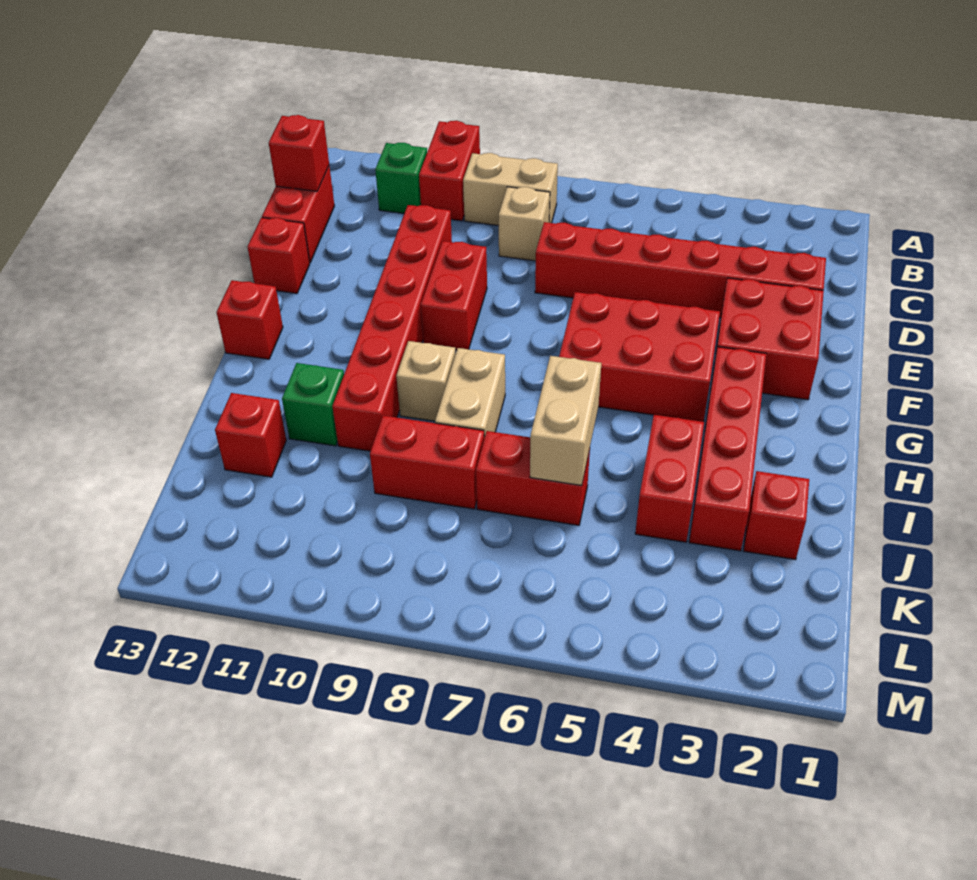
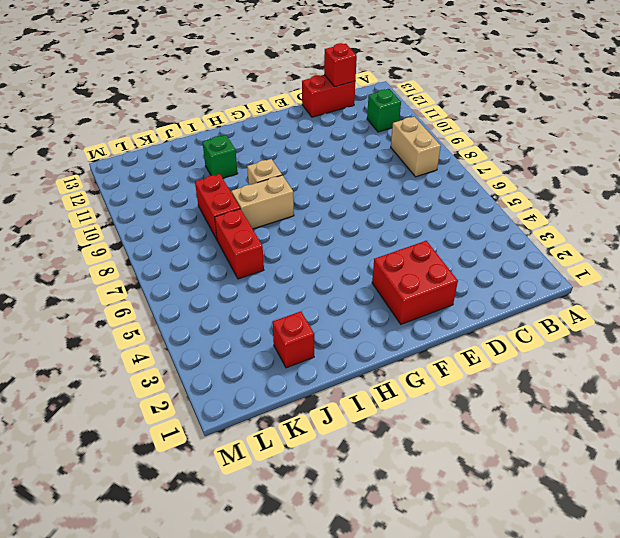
none -> red brick A10:B10 level 1
none -> tan brick C8 level 1
none -> red brick D2:D7 level 1

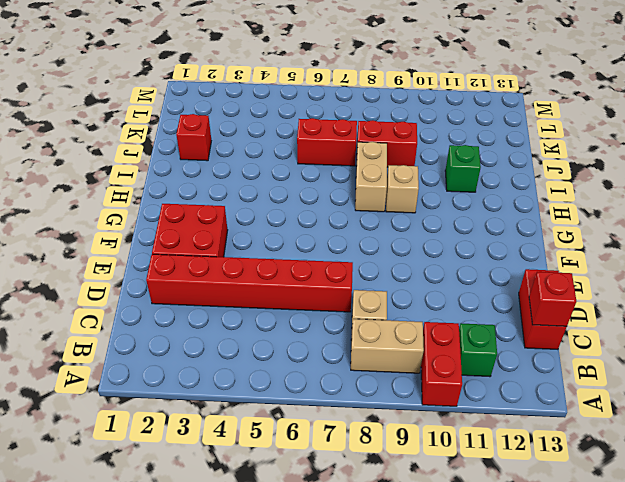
none -> red brick D10:I10 level 1
none -> red brick E9:F9 level 1
none -> red brick E13 level 1

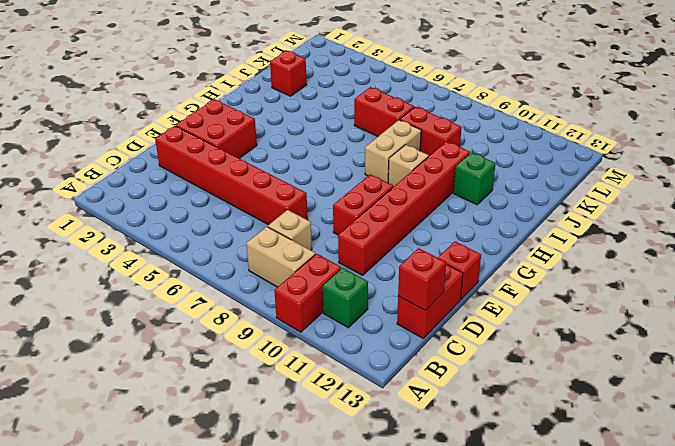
none -> red brick F4:G6 level 1
none -> red brick G3:J3 level 1
none -> red brick G13 level 1

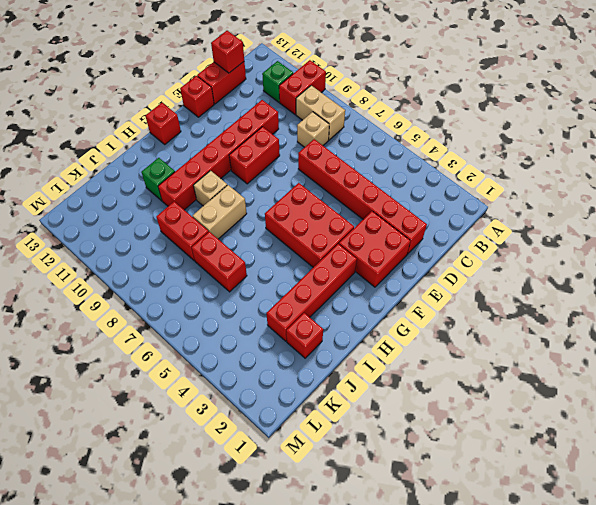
none -> red brick I4:J4 level 1
none -> red brick J12 level 1
none -> tan brick I6:J6 level 2

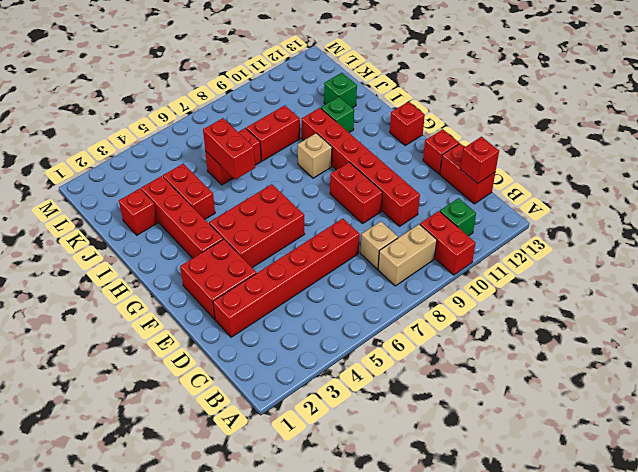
red brick I6:J6 level 2 -> tan brick I6:J6 level 2
green brick J12 level 1 -> red brick J12 level 1
none -> tan brick H8:I8 level 1

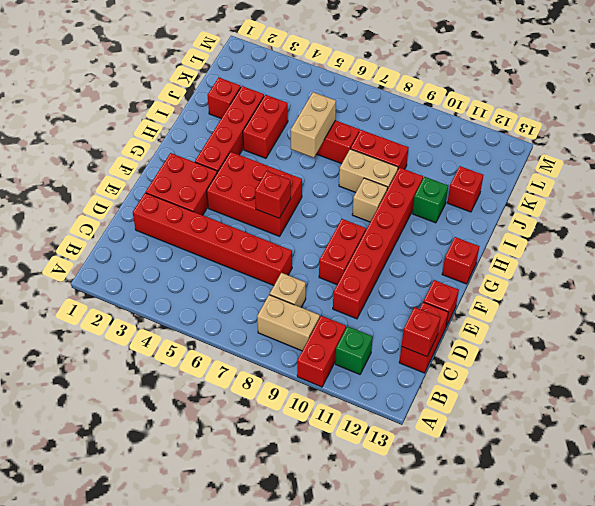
red brick F6 level 2 -> none
tan brick I8:I9 level 1 -> tan brick H8:I8 level 1

